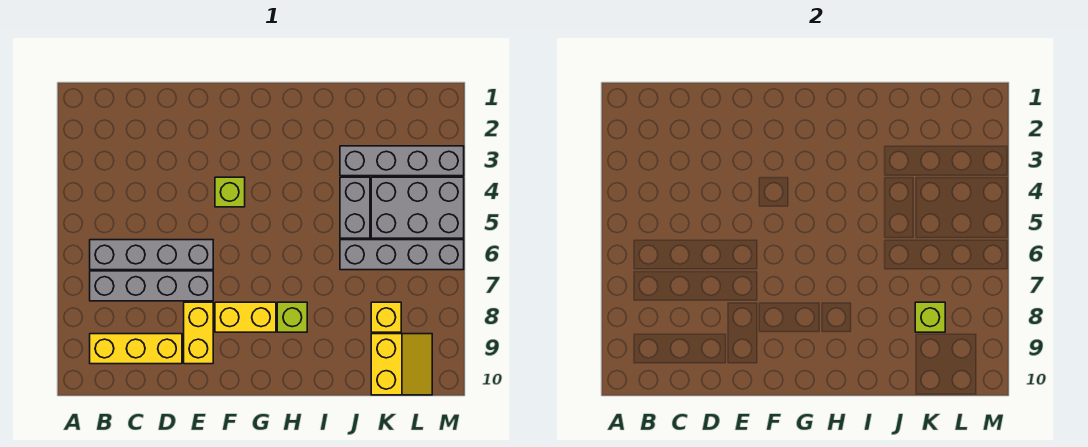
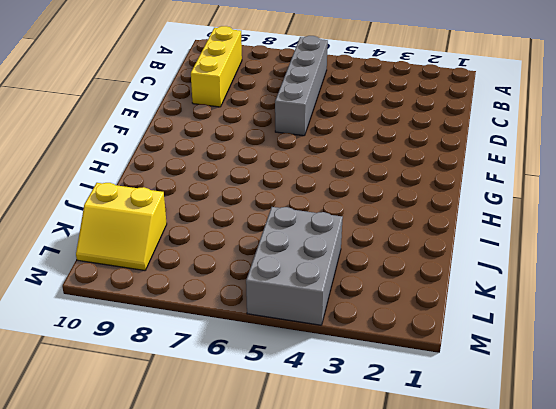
none -> grey brick B7:E7 level 1
none -> yellow brick E8:E9 level 1
none -> lime brick F4 level 1

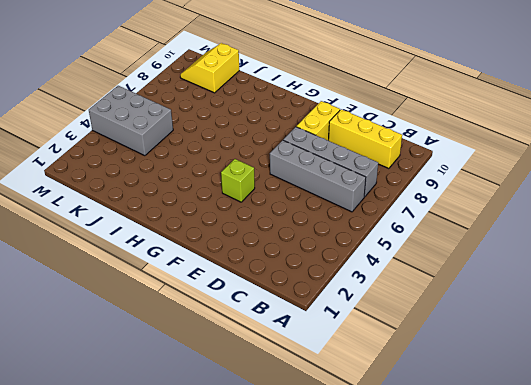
none -> yellow brick F8:G8 level 1
none -> lime brick H8 level 1
none -> grey brick J3:M3 level 1

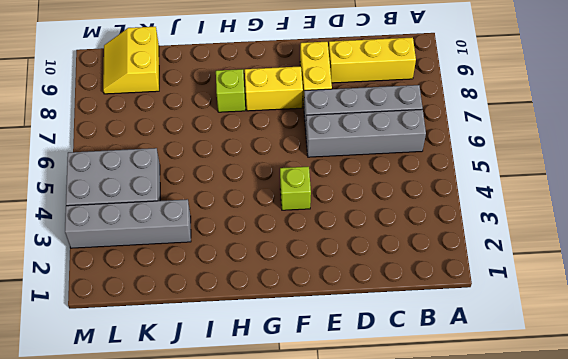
none -> grey brick J4:J5 level 1
none -> grey brick J6:M6 level 1
none -> yellow brick K8 level 1

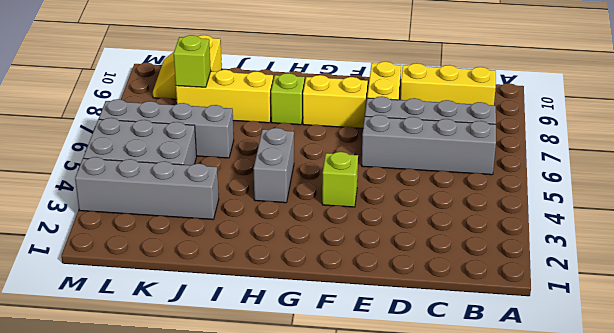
grey brick H4:H5 level 1 -> grey brick J4:J5 level 1
yellow brick I8:K8 level 1 -> yellow brick K8 level 1

